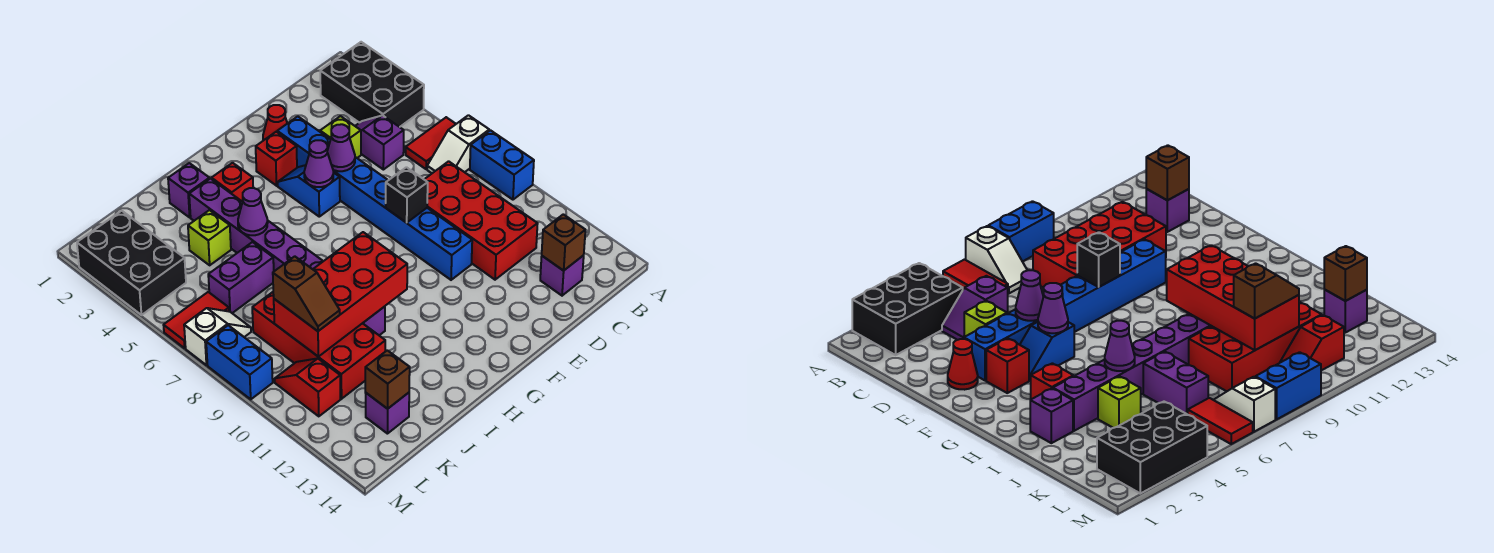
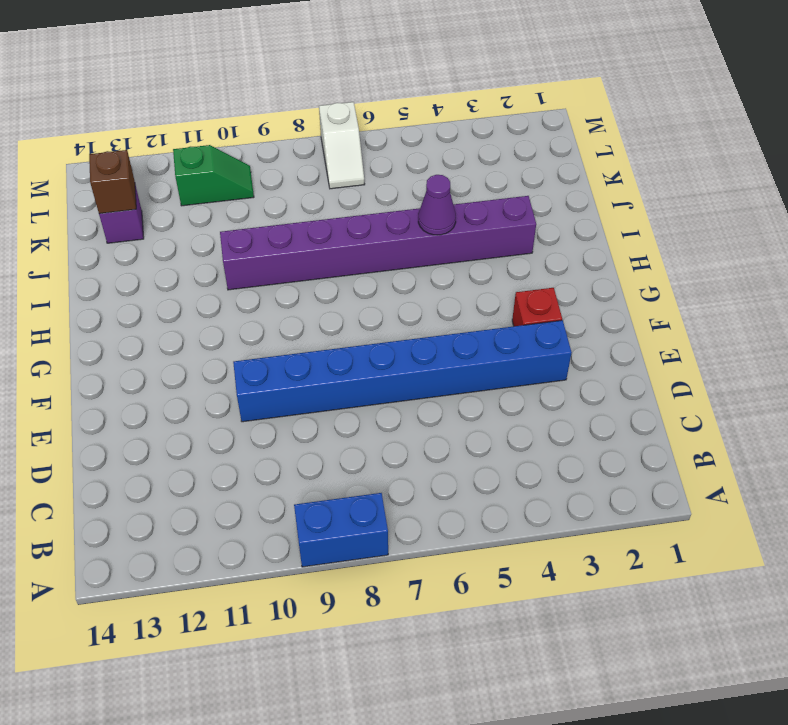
green slope L10:L11 level 1 top 11 -> red slope L10:L11 level 1 top 11
none -> black brick A2:B4 level 1
none -> red tile A6:B6 level 1
none -> white slope A7:B7 level 1 top A
none -> purple slope C4:C5 level 1 top 5

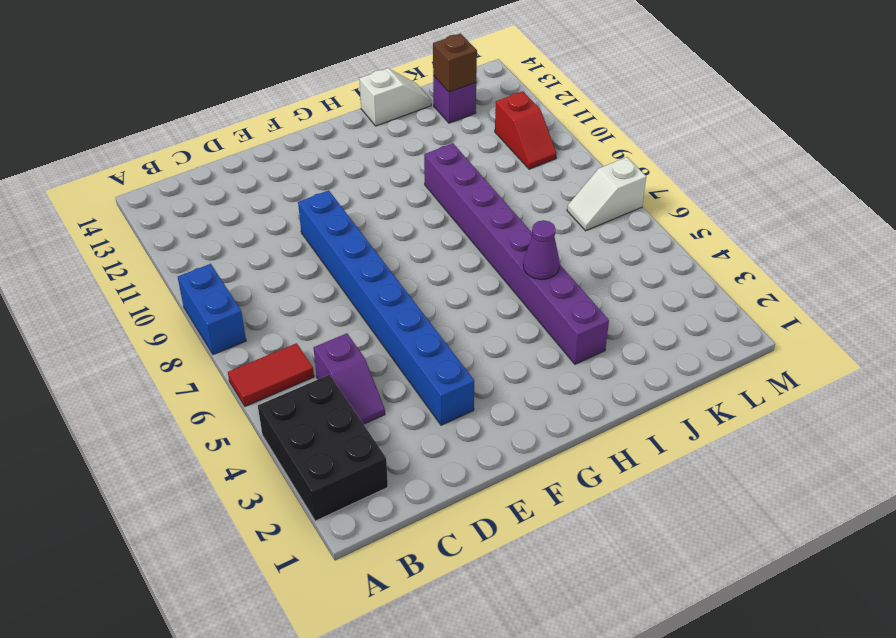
white slope I14:J14 level 1 top I -> white slope A7:B7 level 1 top A
none -> red brick C8:D11 level 1
none -> purple brick C13 level 1
none -> lime brick D4 level 1
none -> red cone E2 level 1

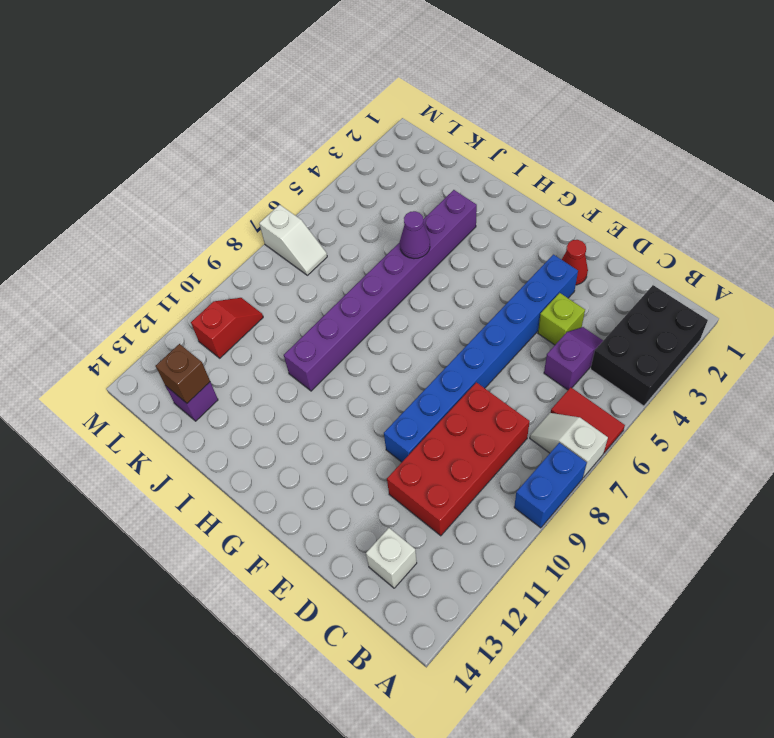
white brick C13 level 1 -> purple brick C13 level 1
none -> red brick F3 level 1
none -> blue slope F4:F5 level 1 top 5
none -> red brick H3 level 1
none -> purple brick I2 level 1

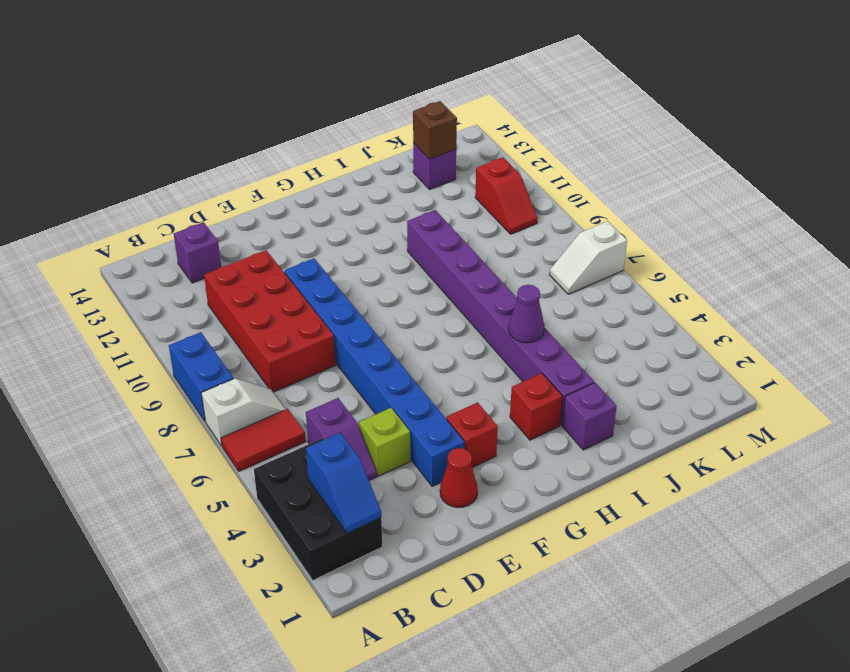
blue slope B2:B3 level 2 top 3 -> blue slope F4:F5 level 1 top 5
none -> lime brick J4 level 1
none -> purple brick J6:K6 level 1
none -> red brick J8:K11 level 1
none -> black brick L2:M4 level 1

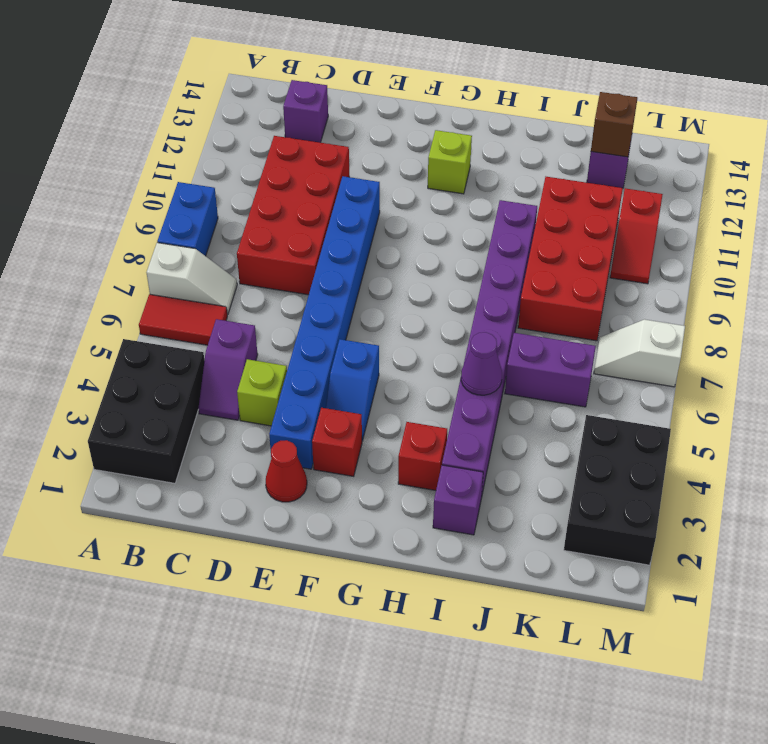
lime brick G12 level 1 -> lime brick J4 level 1
none -> red tile L6:M6 level 1
none -> blue brick M8:M9 level 1
none -> brown brick C13 level 2
none -> purple cone E5 level 2

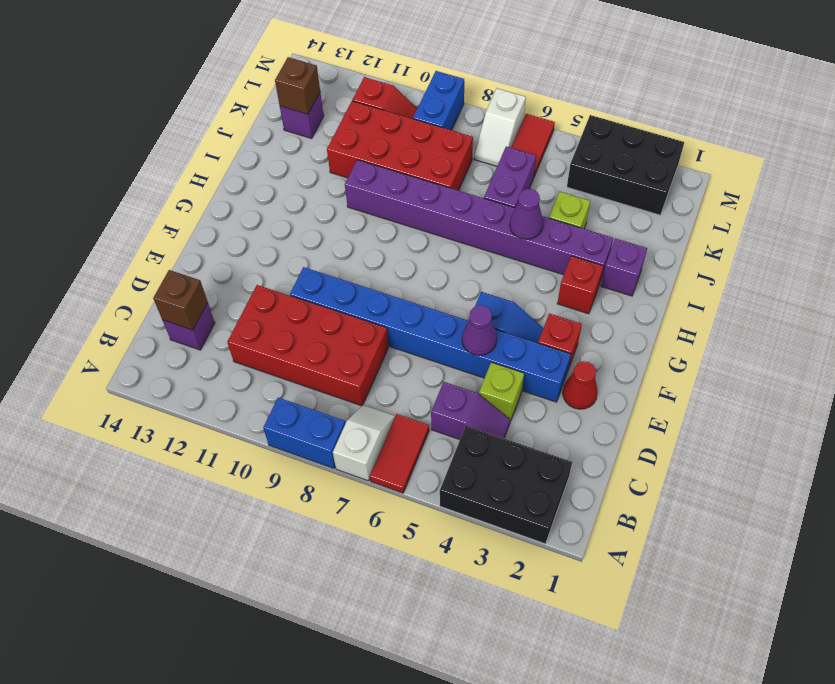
blue brick L9:M9 level 1 -> blue brick M8:M9 level 1
none -> black brick E8 level 2
none -> purple cone F5 level 2
none -> red brick H9:K10 level 2
none -> brown slope K9:K10 level 3 top 9

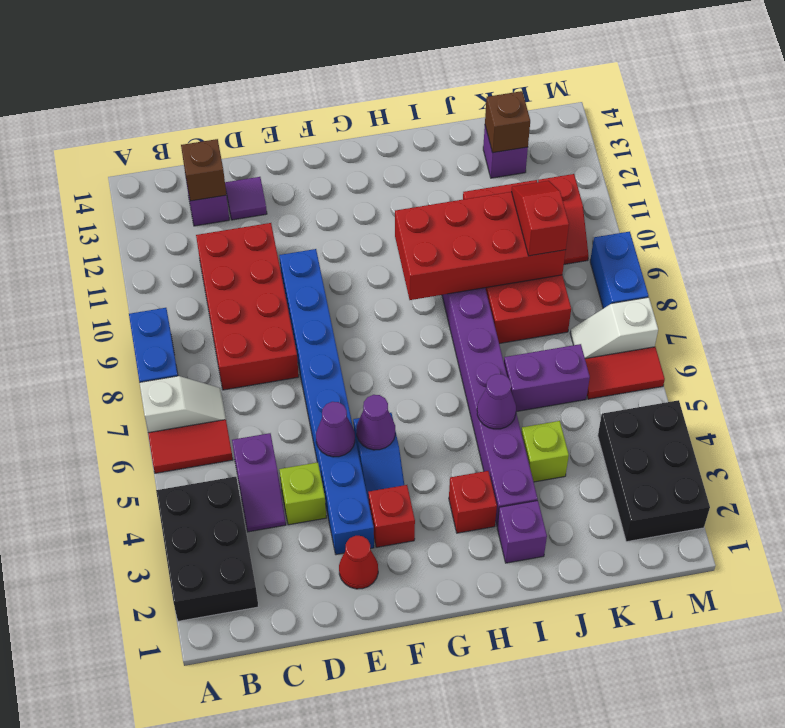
purple tile D13 level 1 -> none
red slope K9:K10 level 3 top 9 -> brown slope K9:K10 level 3 top 9
none -> black brick E8 level 2

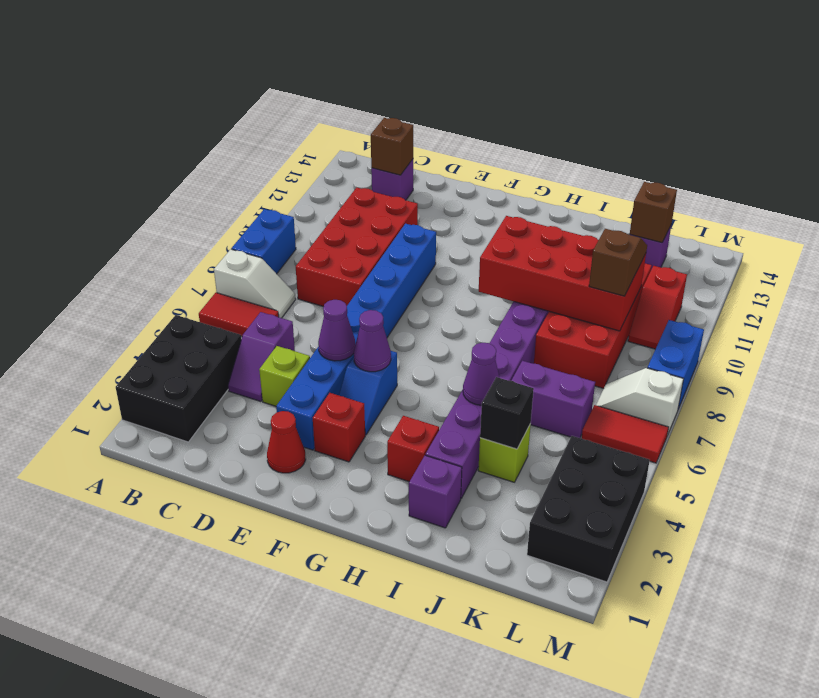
black brick J4 level 2 -> black brick E8 level 2

